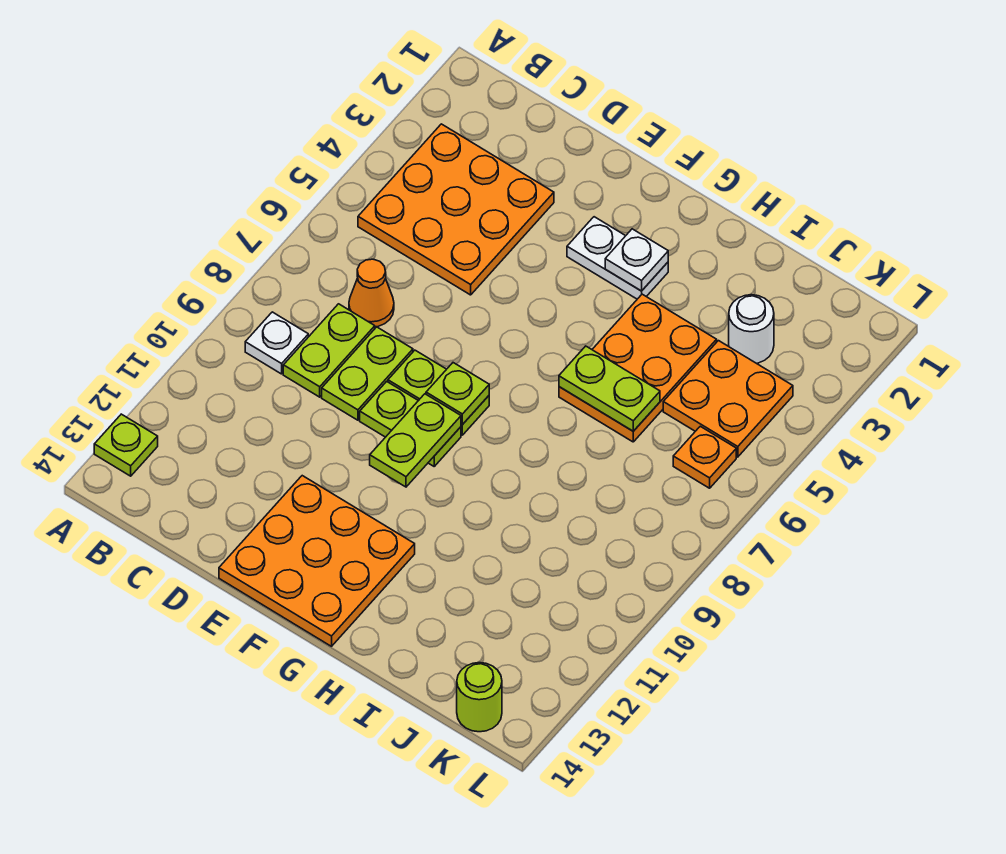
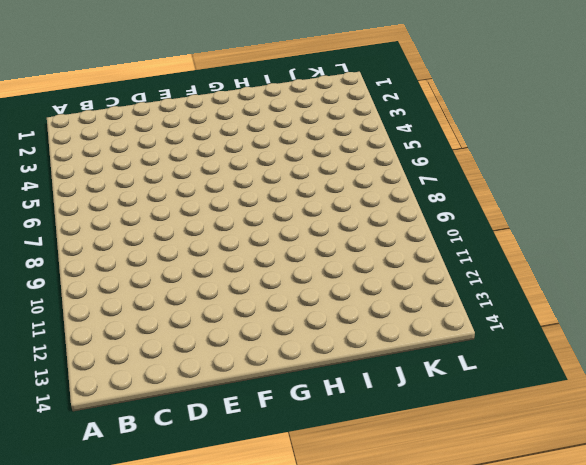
none -> lime plate A13 level 1
none -> orange plate B3:D5 level 1
none -> white plate B9 level 1

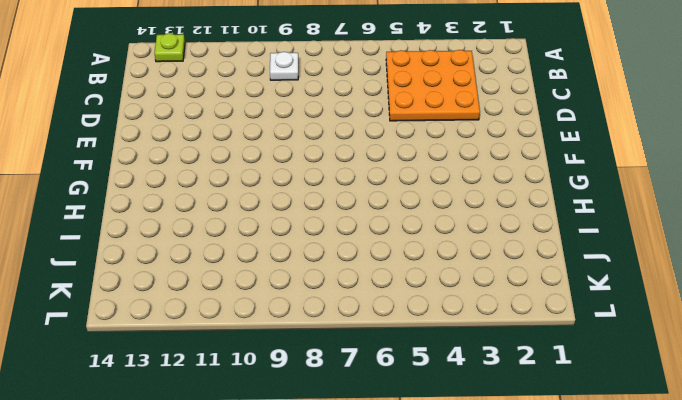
none -> orange cone C7 level 1
none -> lime plate C8:C9 level 1
none -> lime plate D8:D9 level 1

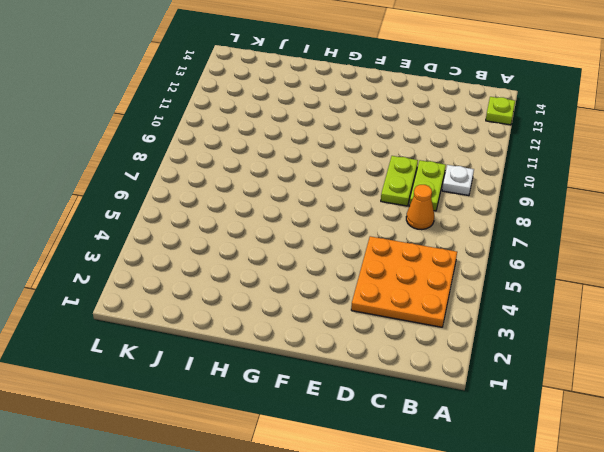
none -> lime plate E8:F8 level 1
none -> lime plate E9:F9 level 1
none -> orange plate E12:G14 level 1

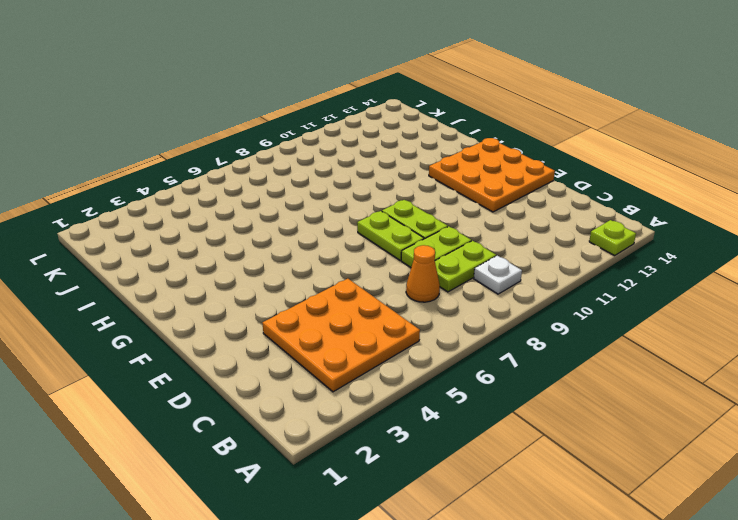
none -> white plate F3:G3 level 1
none -> orange plate H4:I6 level 1
none -> white round brick J3 level 1

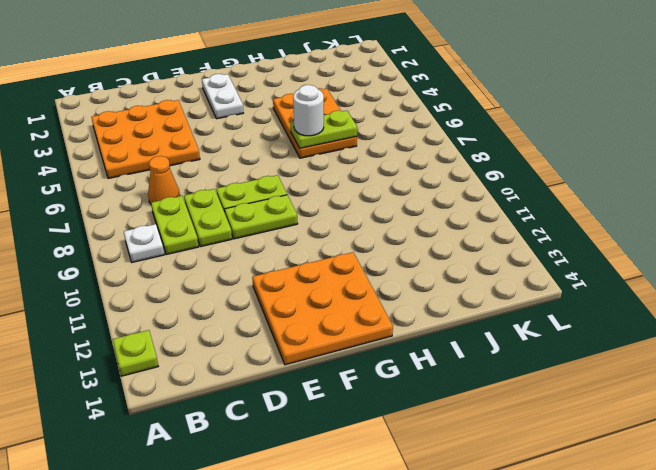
white plate F2:F3 level 1 -> white plate F3:G3 level 1
white round brick H6 level 3 -> white round brick J3 level 1
none -> orange plate J4:K5 level 1
none -> orange plate K6 level 1
none -> lime round brick K14 level 1

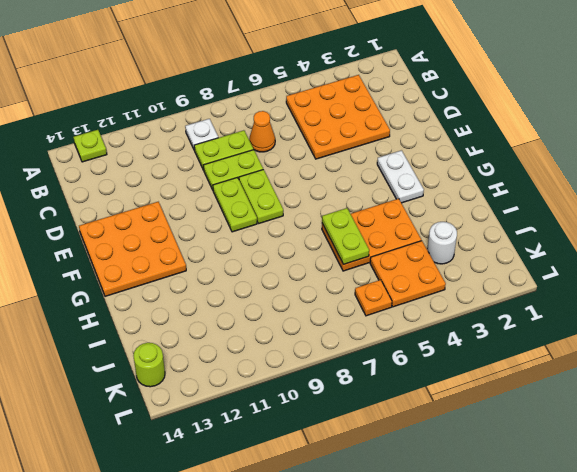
none -> lime plate F8 level 2
none -> lime plate F9:F10 level 2
none -> white plate G3 level 2

